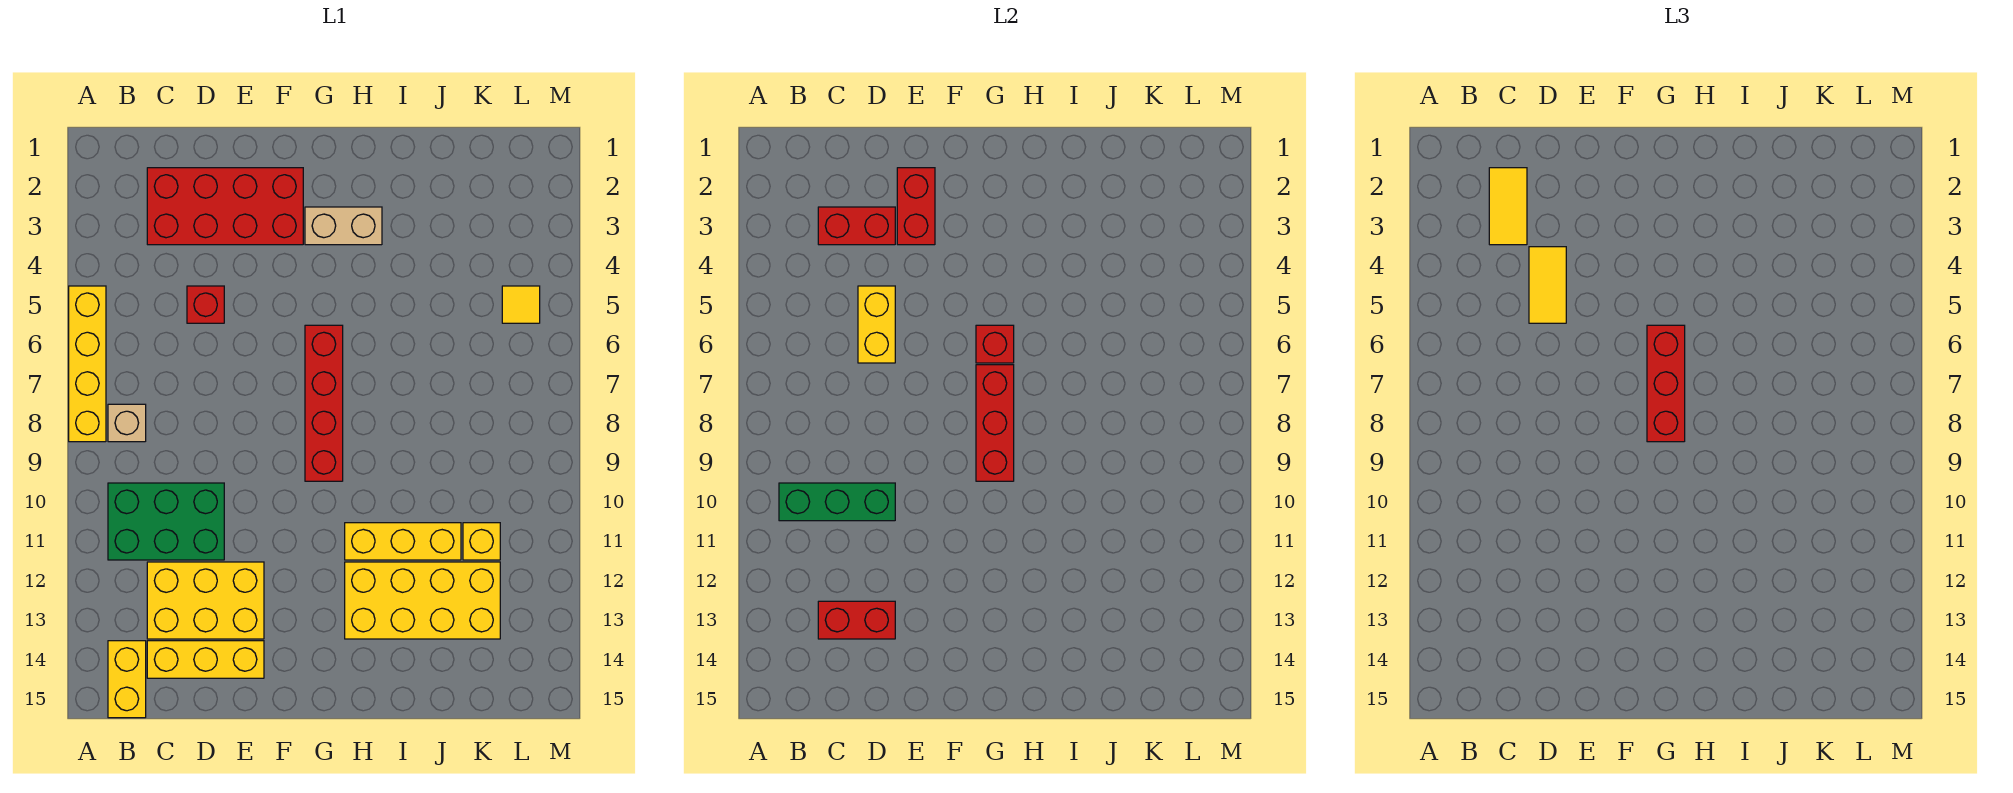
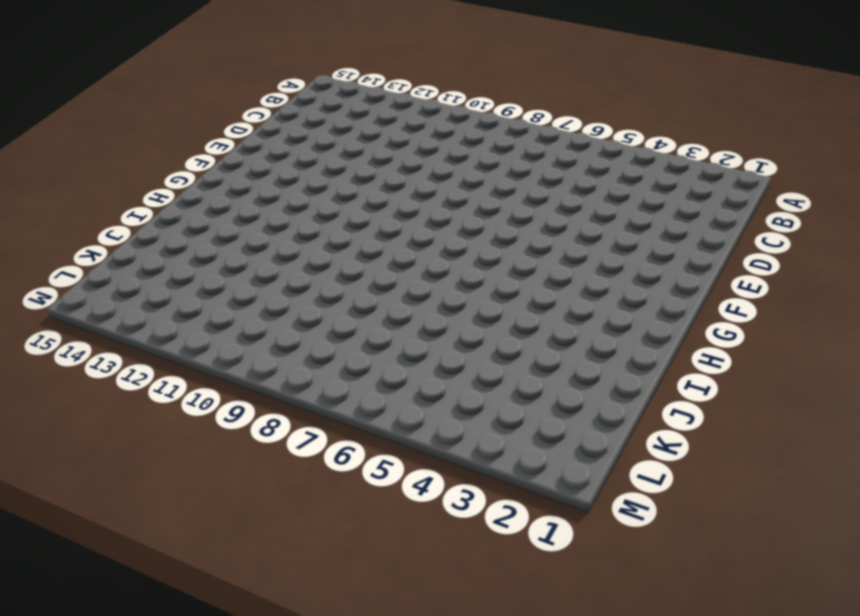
none -> yellow brick A5:A8 level 1
none -> tan brick B8 level 1
none -> green brick B10:D11 level 1

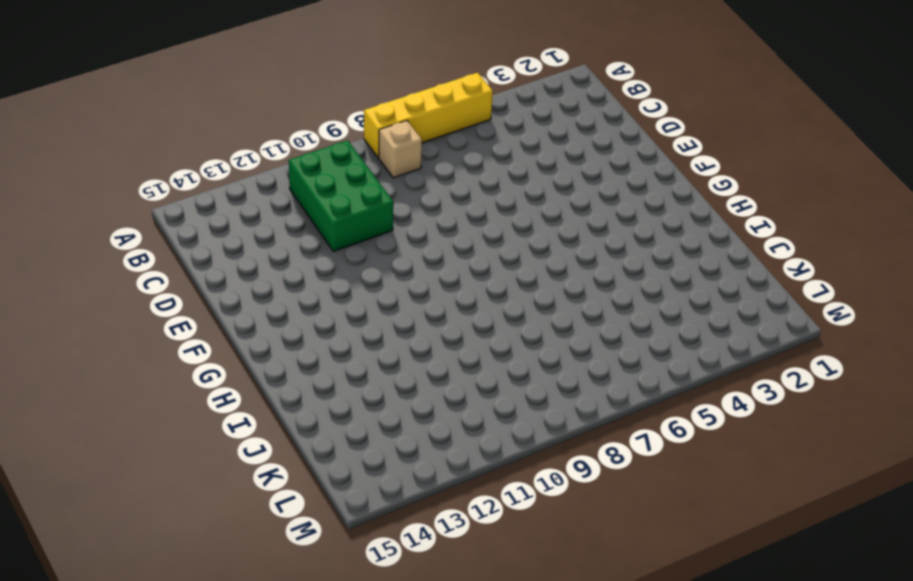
none -> yellow brick B14:B15 level 1
none -> red brick C2:F3 level 1
none -> yellow brick C12:E13 level 1

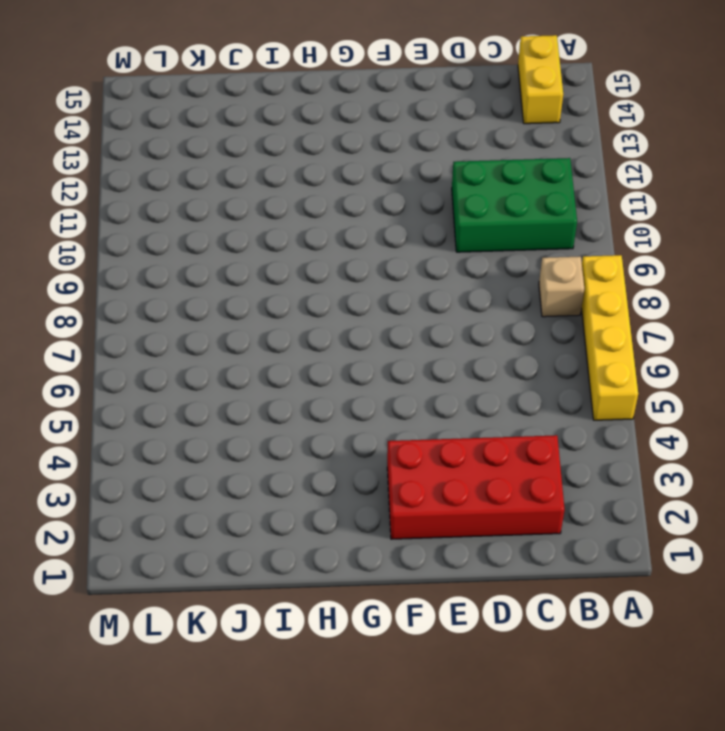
none -> yellow brick C12:E13 level 1
none -> yellow brick C14:E14 level 1
none -> red brick D5 level 1

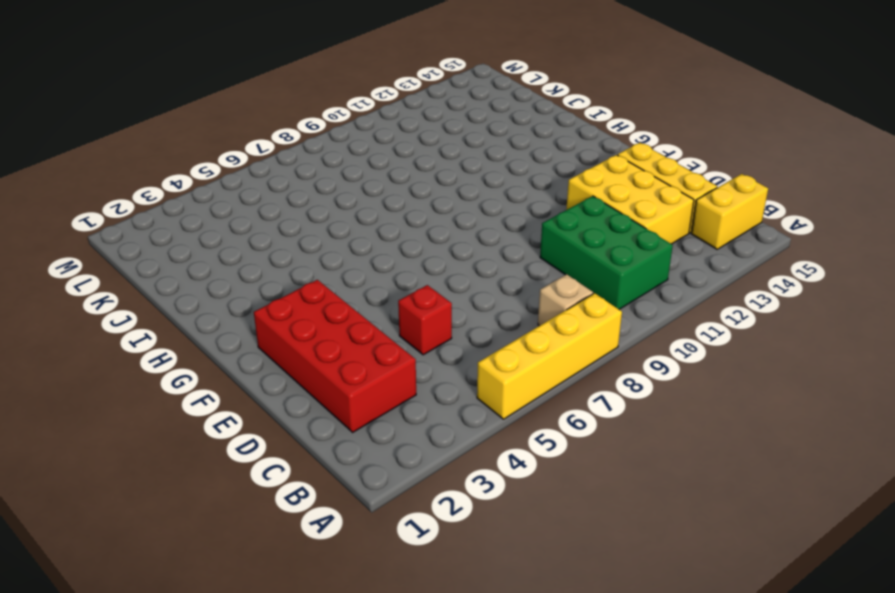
none -> tan brick G3:H3 level 1
none -> red brick G6:G9 level 1
none -> yellow brick H11:J11 level 1

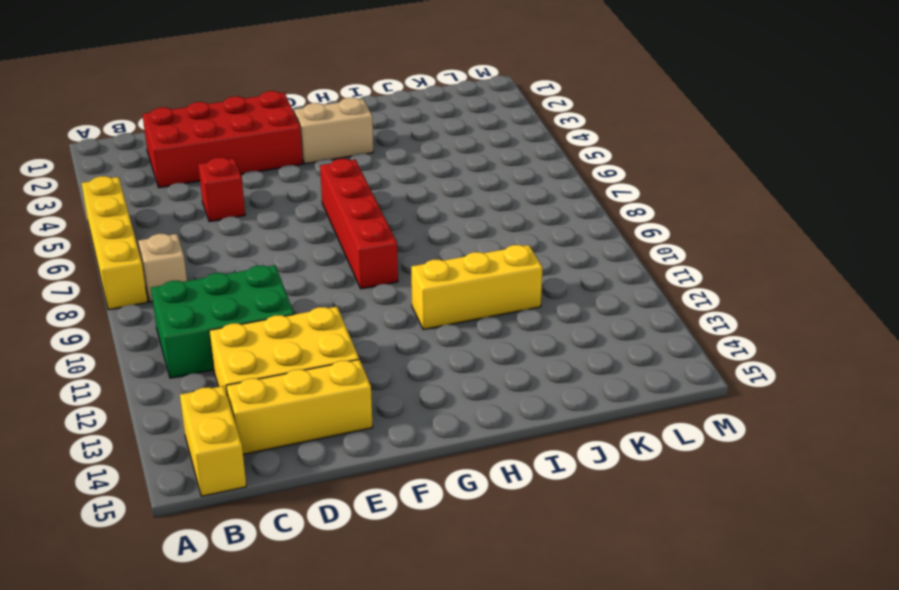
none -> yellow brick H12:K13 level 1
none -> yellow brick K11 level 1
none -> yellow tile L5 level 1

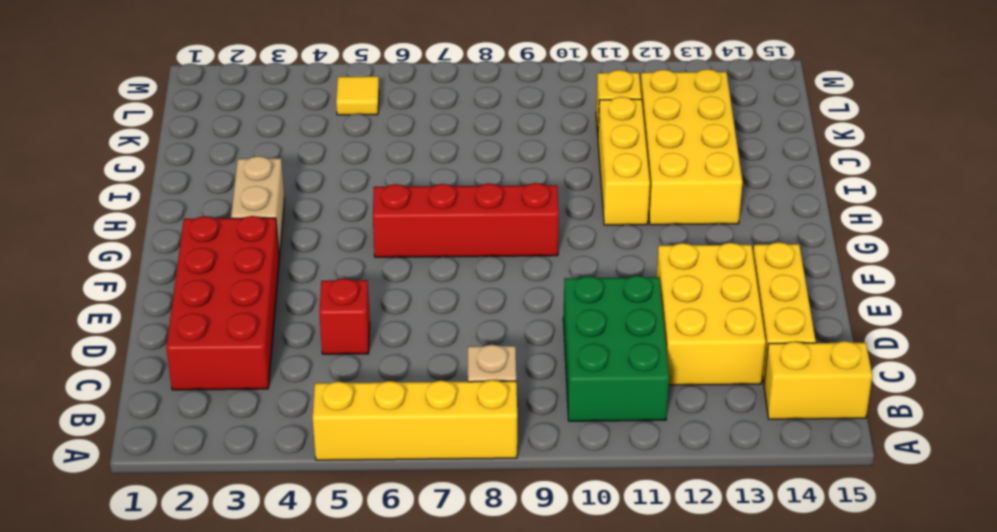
none -> green brick B10:D10 level 2
none -> red brick C3:D3 level 2
none -> red brick C13:D13 level 2

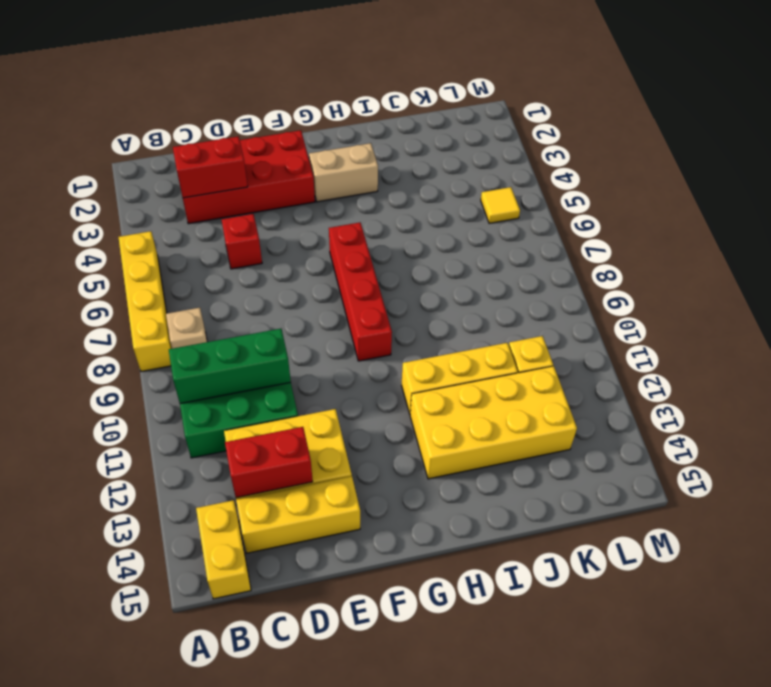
none -> yellow brick D5:D6 level 2
none -> red brick E2:E3 level 2
none -> red brick G6 level 2

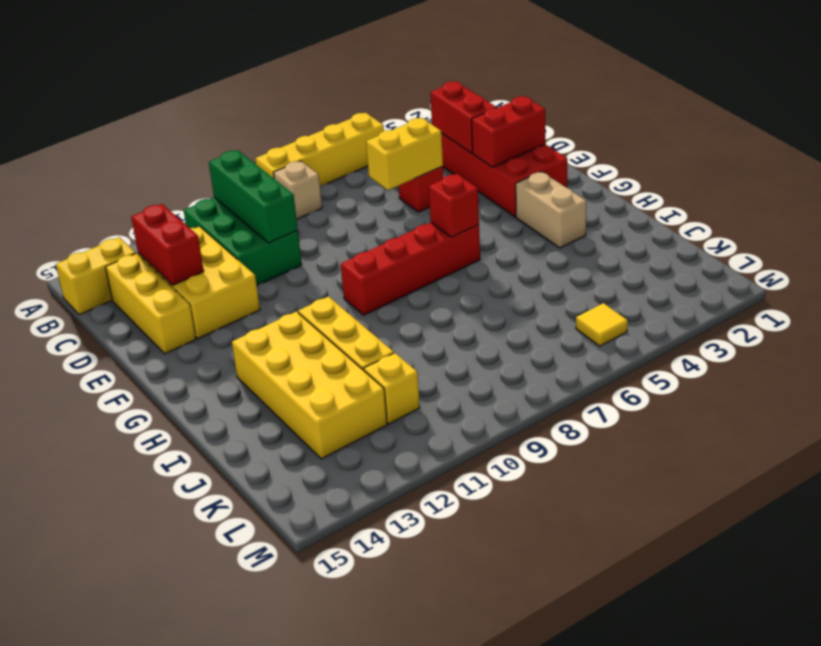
none -> red brick G7:G9 level 2
none -> yellow tile C2:C3 level 3
none -> yellow tile D4:D5 level 3

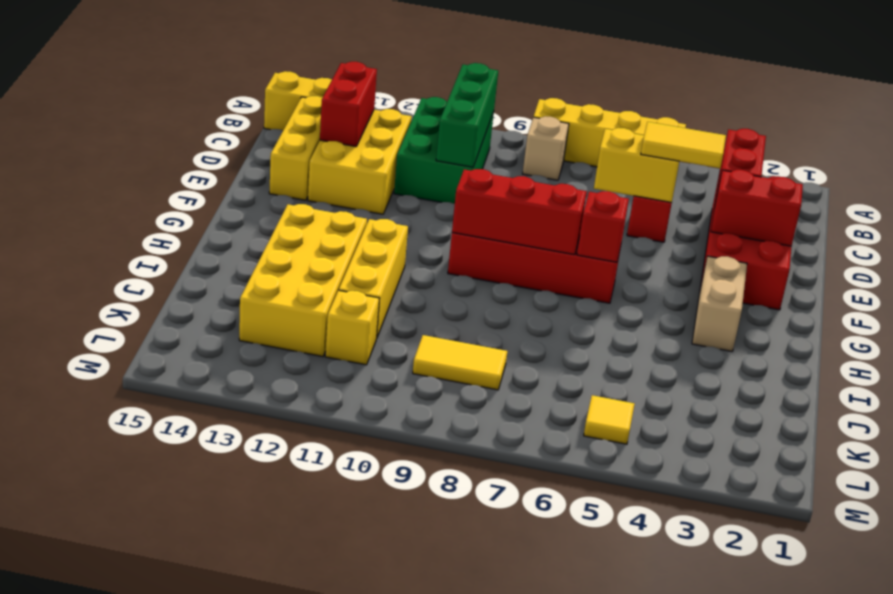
yellow tile K8:K9 level 1 -> yellow tile C2:C3 level 3
none -> red brick G6:G8 level 3

